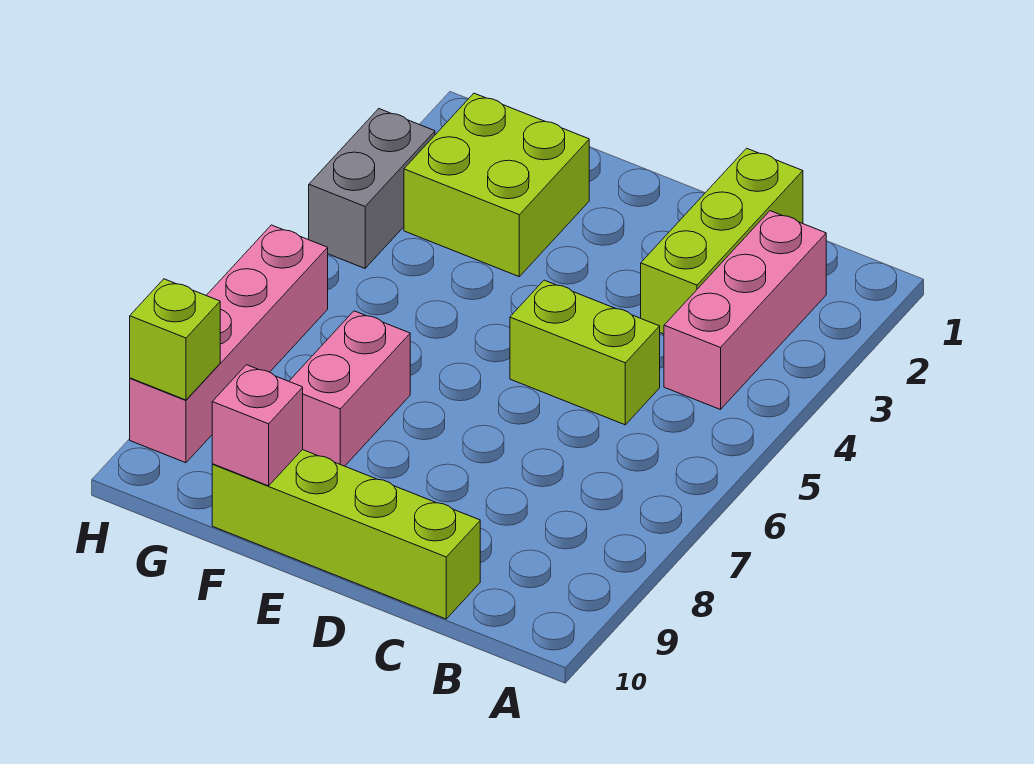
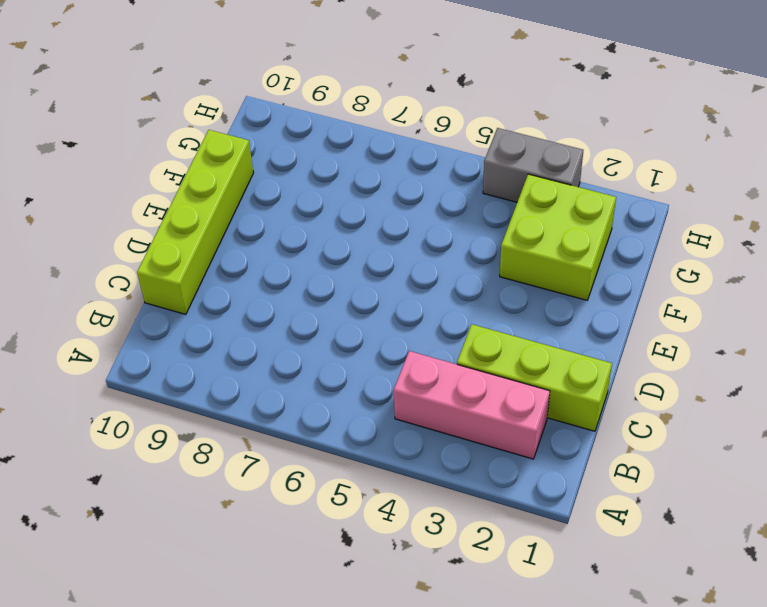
none -> lime brick C5:D5 level 1
none -> pink brick F7:F8 level 1

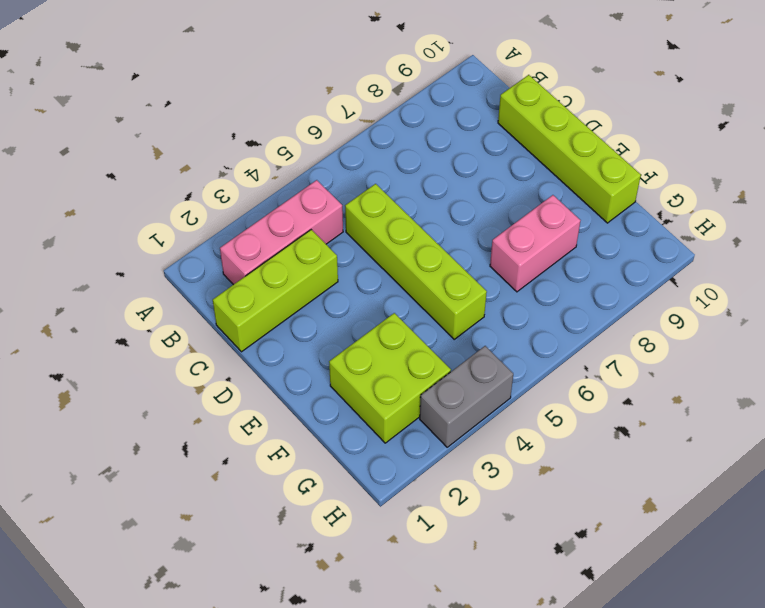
lime brick C5:F5 level 1 -> lime brick C5:D5 level 1
none -> pink brick H6:H9 level 1
none -> pink brick F10 level 2

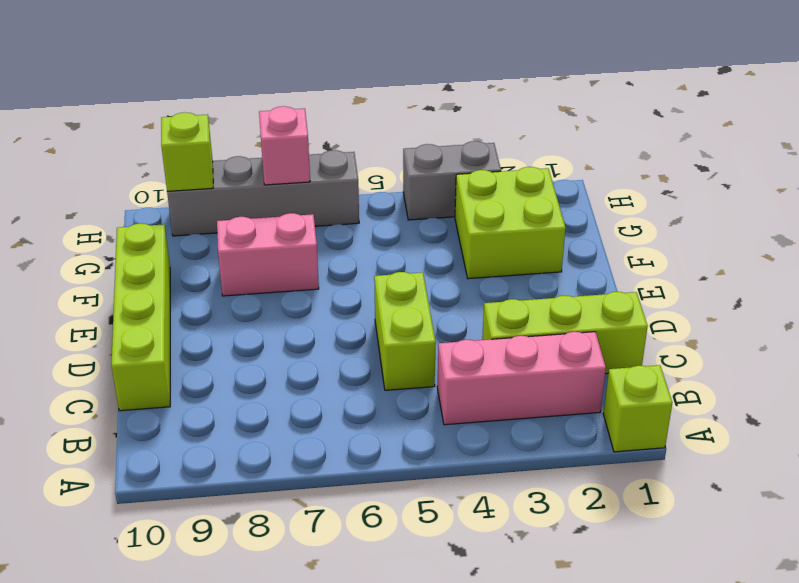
lime brick A1 level 1 -> none
grey brick H6:H9 level 1 -> pink brick H6:H9 level 1
pink brick H7 level 2 -> pink brick F10 level 2

